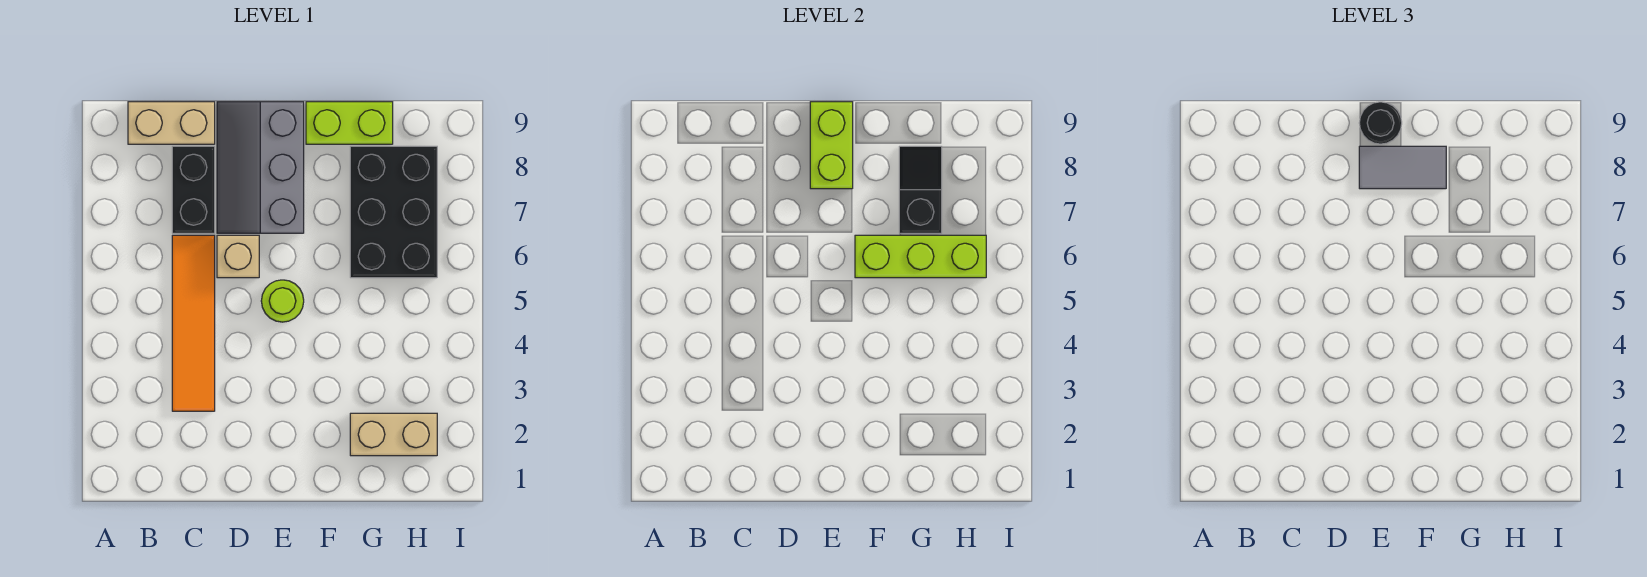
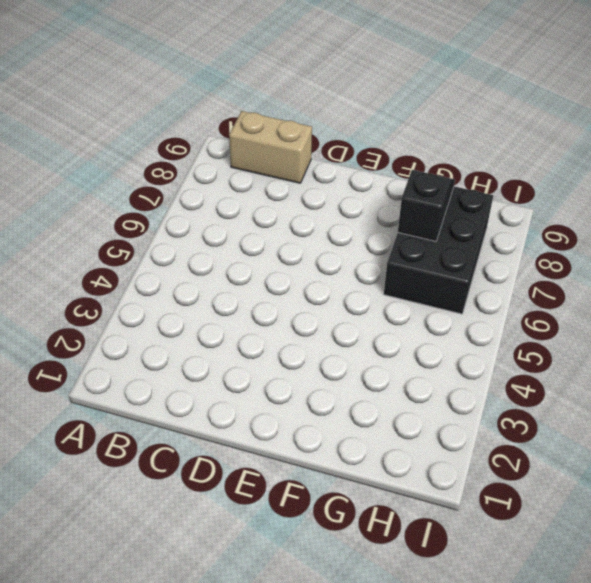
none -> orange tile C3:C6 level 1
none -> black brick C7:C8 level 1
none -> tan brick D6 level 1

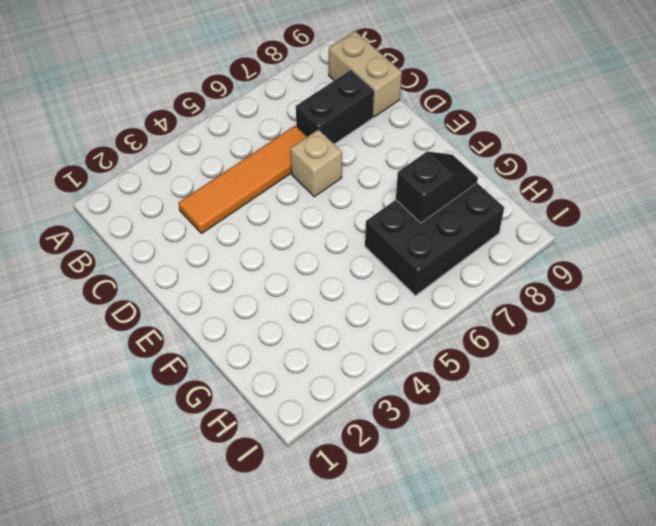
none -> grey slope D7:E9 level 1 top E
none -> lime round brick E5 level 1
none -> lime brick F9:G9 level 1

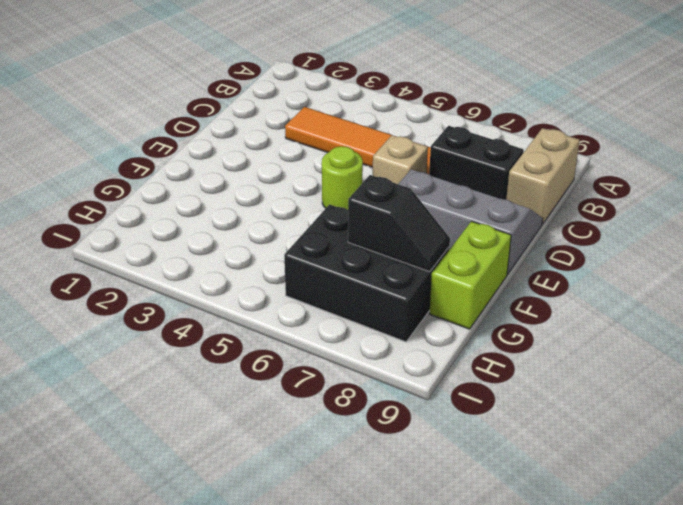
none -> tan brick G2:H2 level 1
none -> lime brick E8:E9 level 2
none -> lime brick F6:H6 level 2

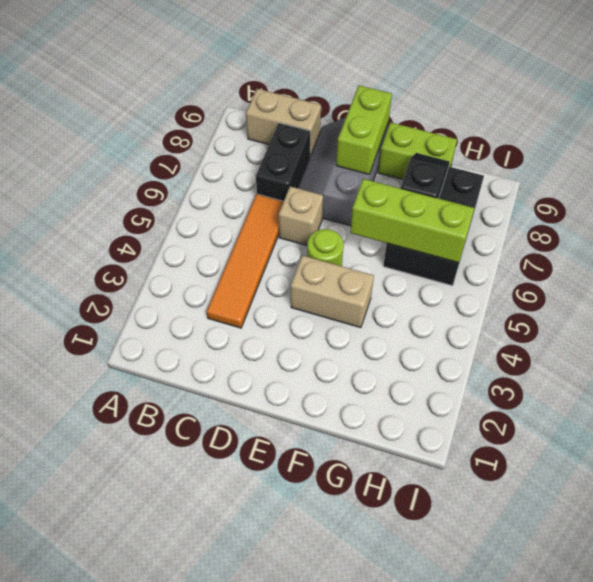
tan brick E4:F4 level 1 -> tan brick G2:H2 level 1
none -> grey tile E8:F8 level 3
none -> black round brick E9 level 3

